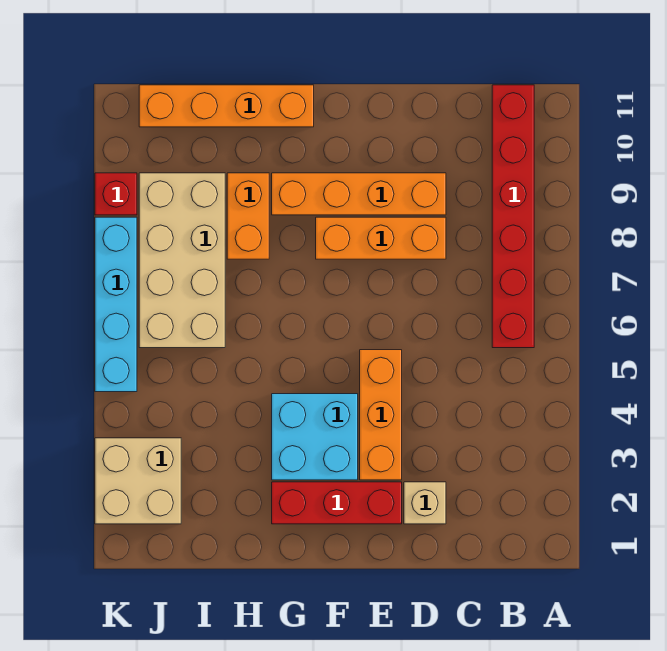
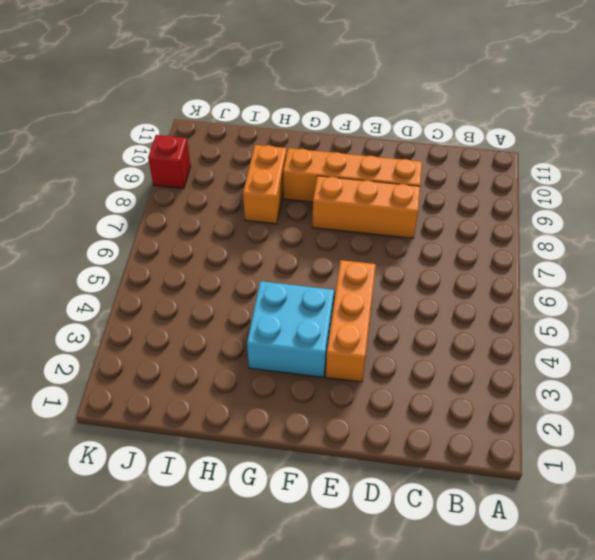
none -> red brick B6:B11 level 1
none -> tan brick D2 level 1
none -> red brick E2:G2 level 1

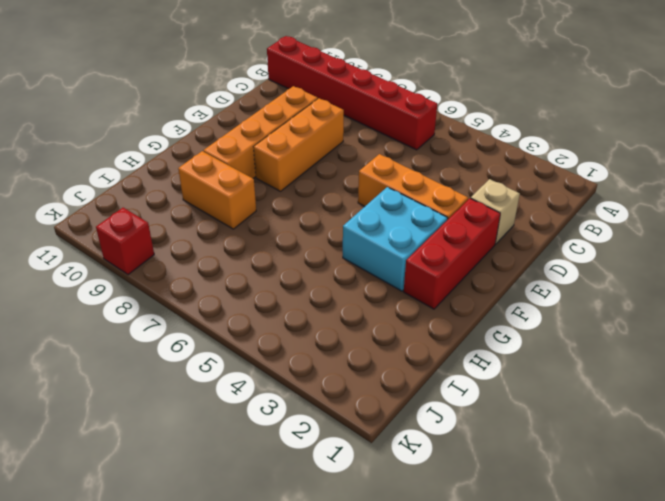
none -> orange brick G11:J11 level 1
none -> tan brick I6:J9 level 1
none -> tan brick J2:K3 level 1

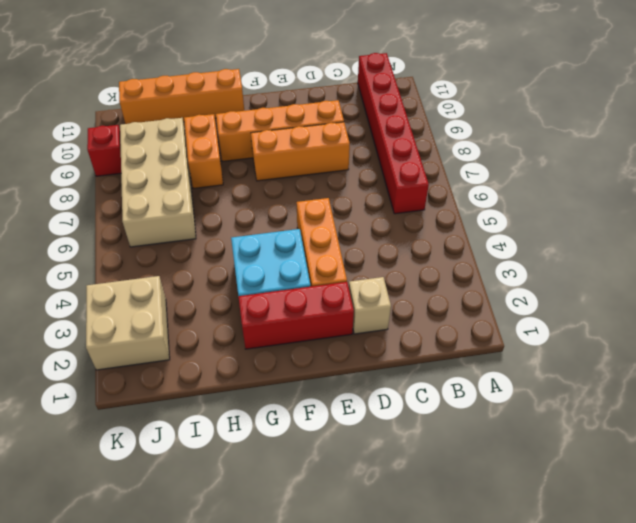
none -> cyan brick K5:K8 level 1

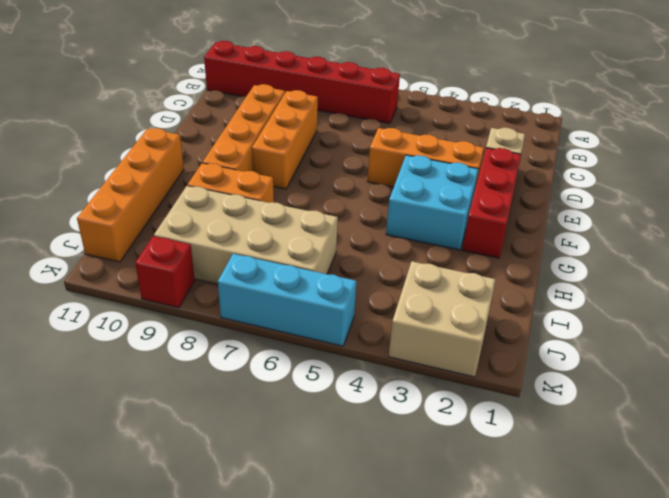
cyan brick K5:K7 level 1 -> cyan brick K5:K8 level 1

